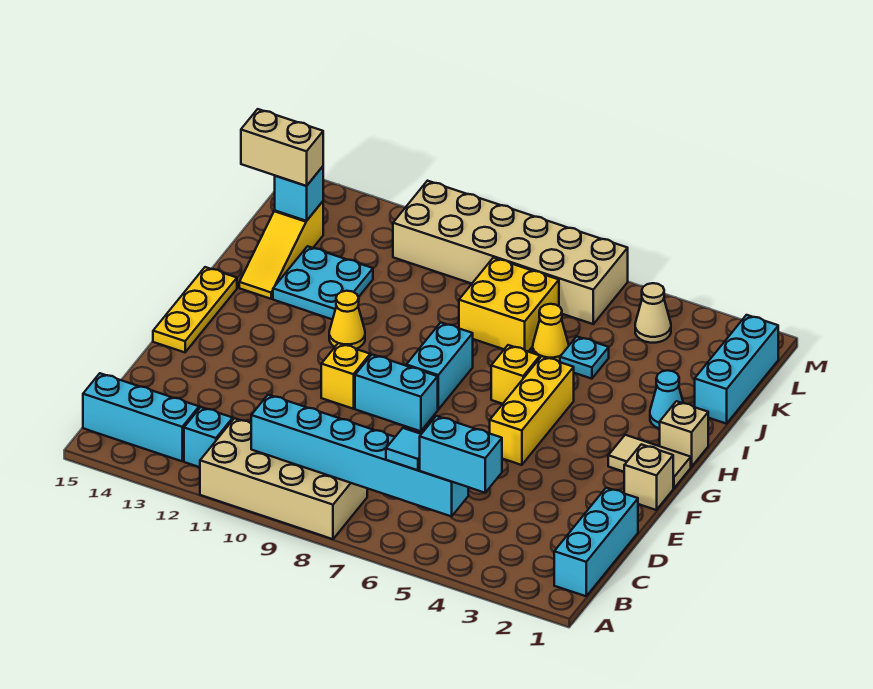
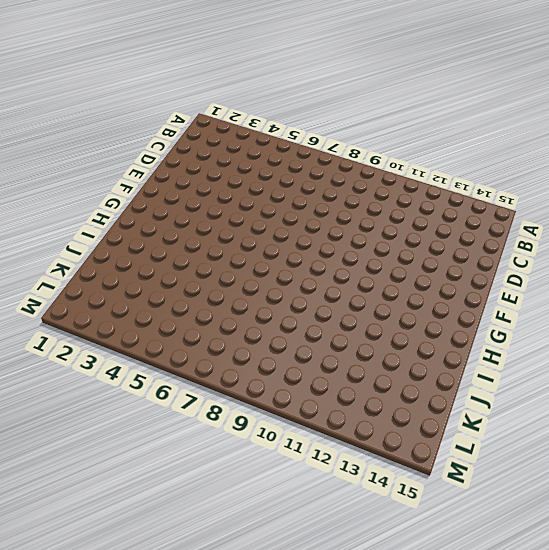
none -> tan brick A8:B11 level 1
none -> cyan brick B1:D1 level 1
none -> cyan brick B12 level 1

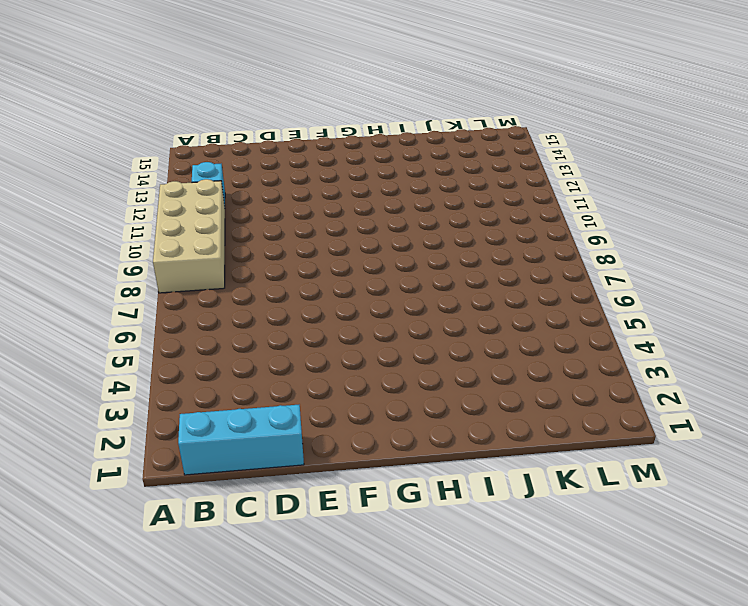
none -> cyan brick B13:B15 level 1
none -> tan brick F1 level 1
none -> yellow brick F5:H5 level 1

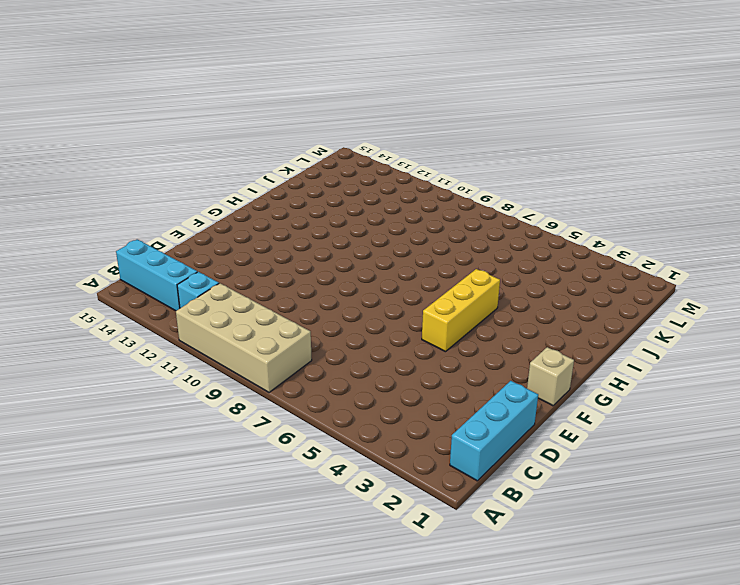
none -> cyan brick F8:F9 level 1
none -> yellow brick F10 level 1
none -> yellow plate F15:H15 level 1

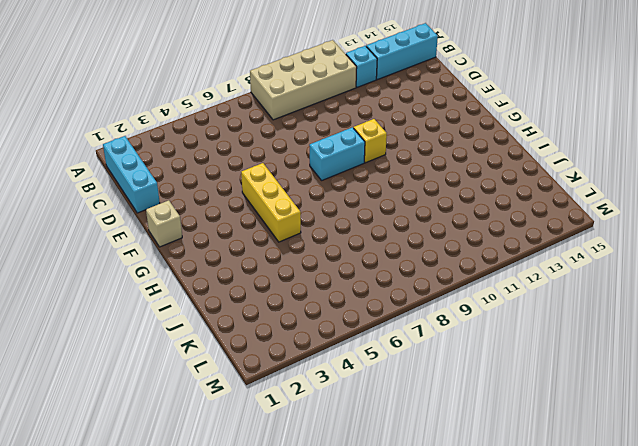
none -> yellow plate F15:H15 level 1
none -> tan tile G1:G2 level 1
none -> cyan brick G8:H8 level 1

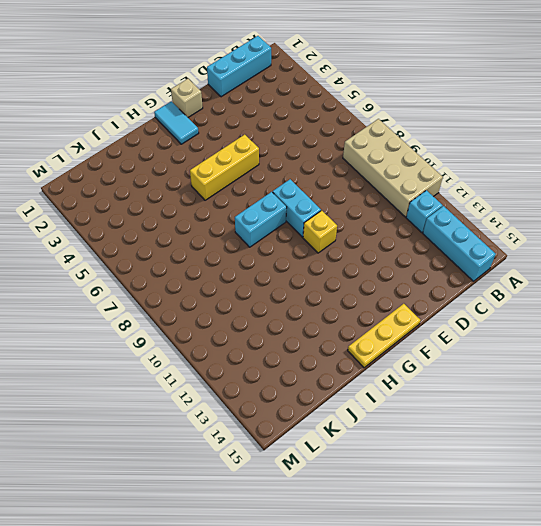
cyan tile G1:G2 level 1 -> tan tile G1:G2 level 1
none -> tan brick H1 level 1
none -> yellow brick H6 level 1
none -> yellow cone H11 level 1

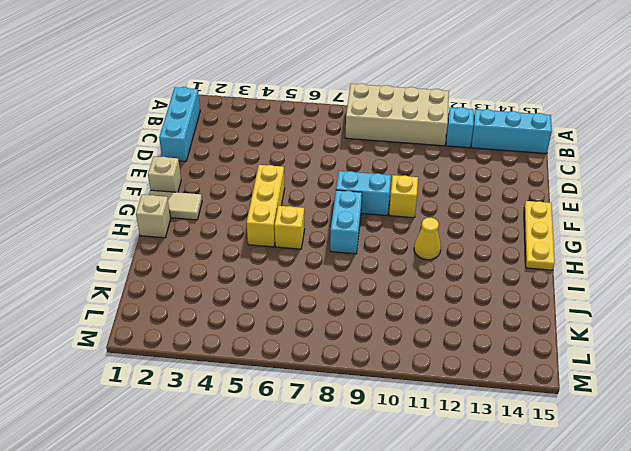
none -> cyan cone I2 level 1
none -> cyan plate I12:J13 level 1
none -> yellow slope I14:K14 level 1 top K

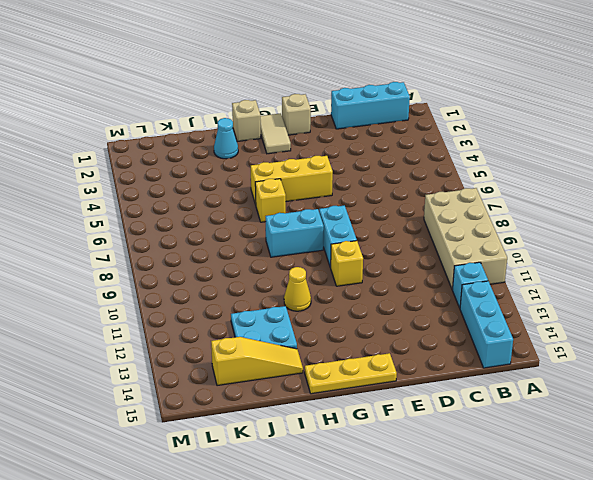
none -> cyan brick J1:L1 level 1
none -> cyan plate J5 level 1
none -> yellow cone J6 level 1

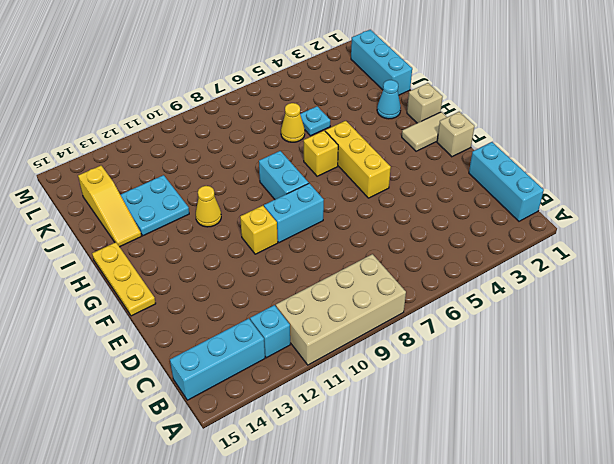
none -> yellow brick J7:K8 level 1
none -> tan cone L4 level 1
none -> tan brick L6:M11 level 1

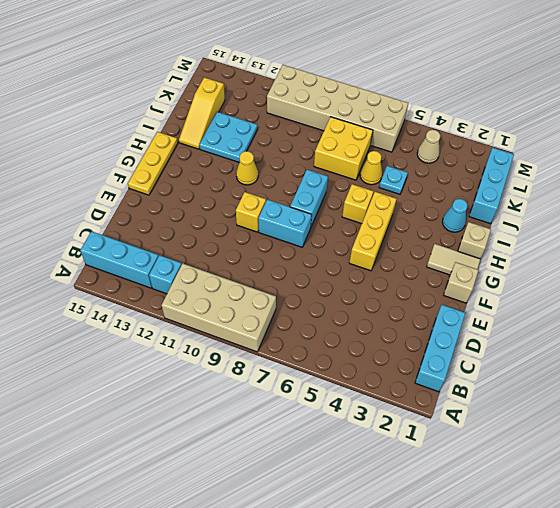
none -> cyan brick B5:B10 level 2
none -> cyan brick K14 level 2
none -> cyan brick B4:B5 level 3

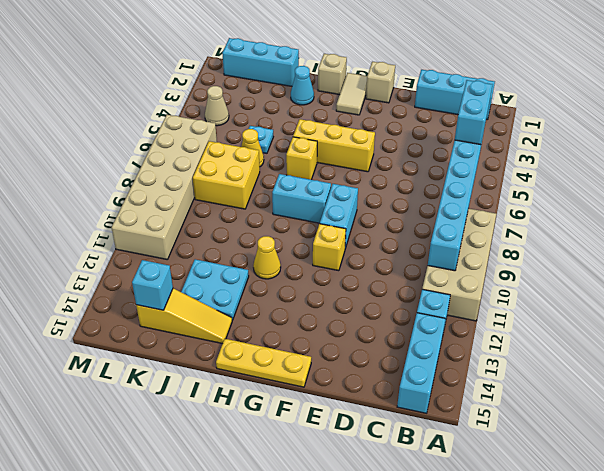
none -> cyan tile B6 level 3
none -> tan brick K14:K15 level 3

